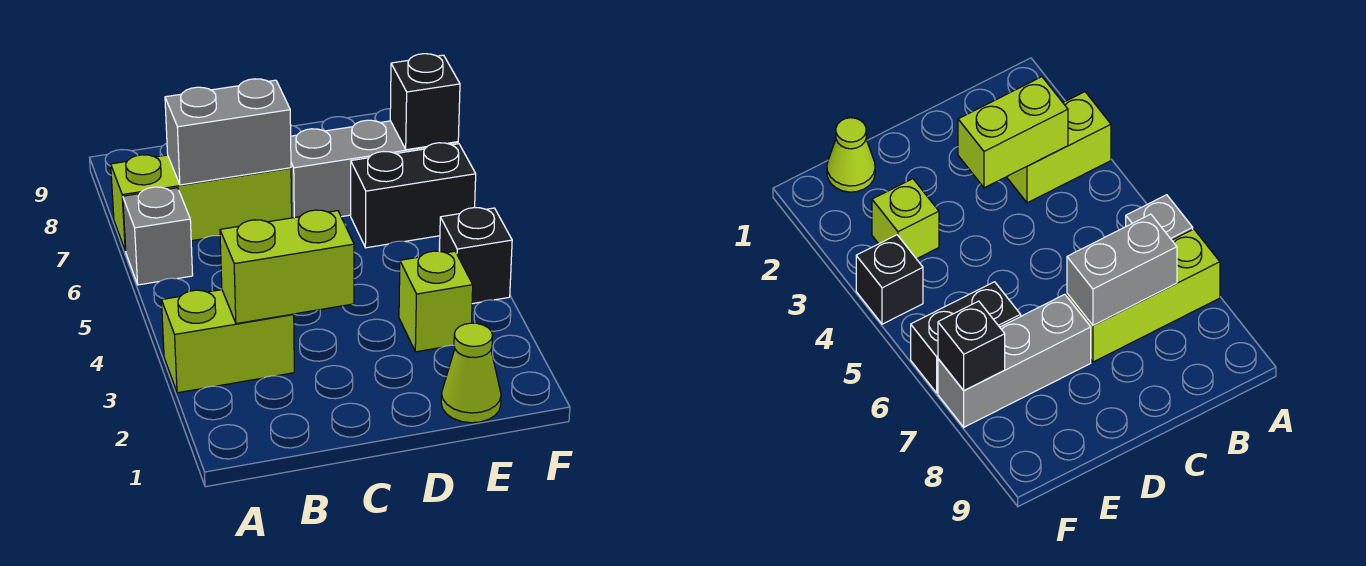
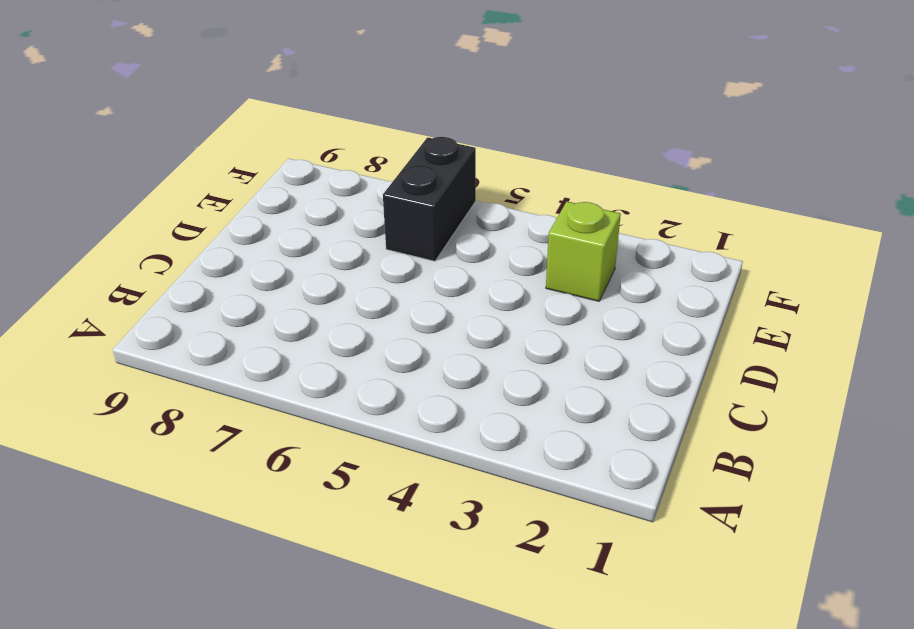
none -> lime brick A3:B3 level 1
none -> grey brick A6 level 1

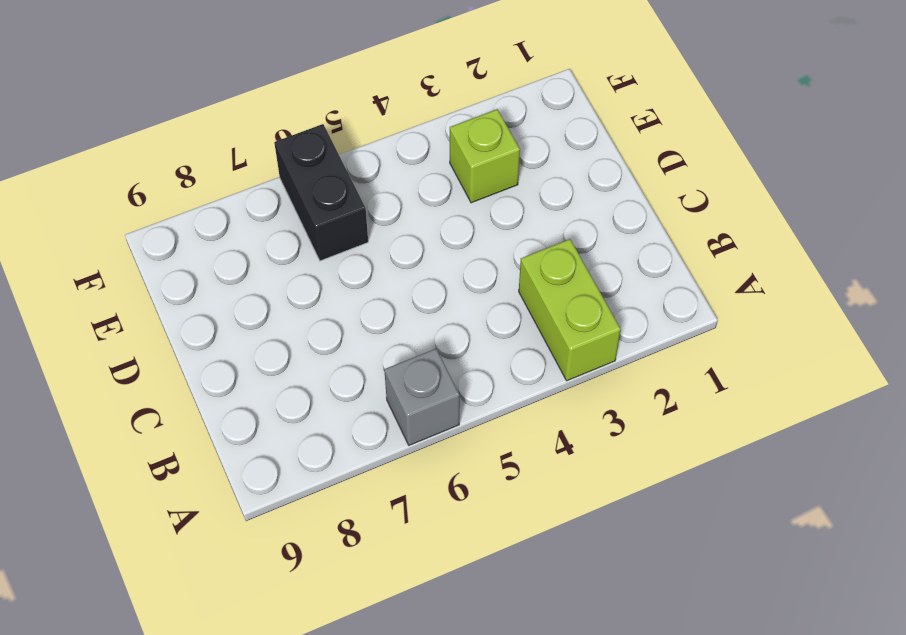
none -> lime brick A7:C7 level 1
none -> grey brick D7:F7 level 1

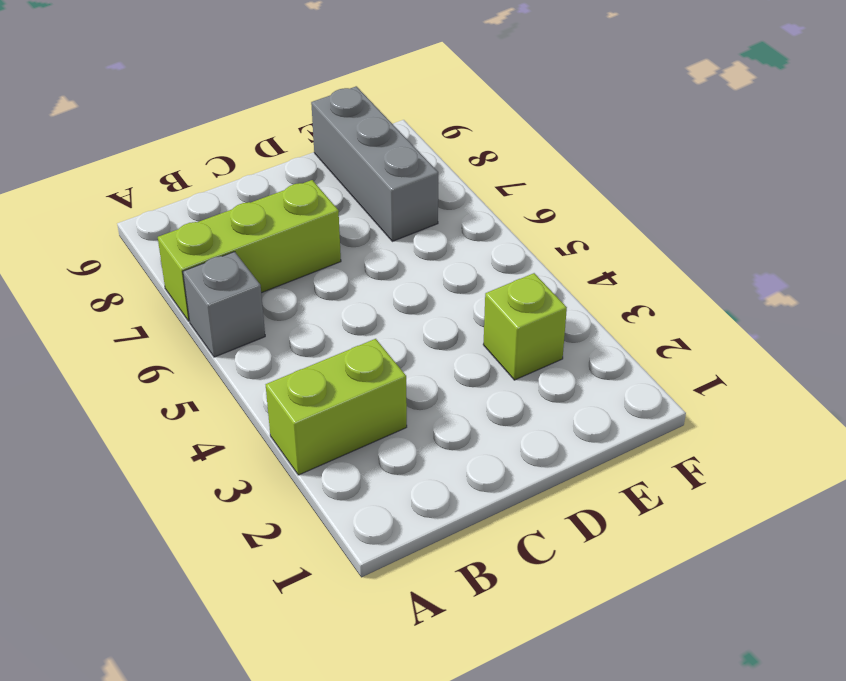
grey brick E7:E9 level 1 -> grey brick D7:F7 level 1
none -> lime cone E1 level 1
none -> black brick E6:F6 level 1

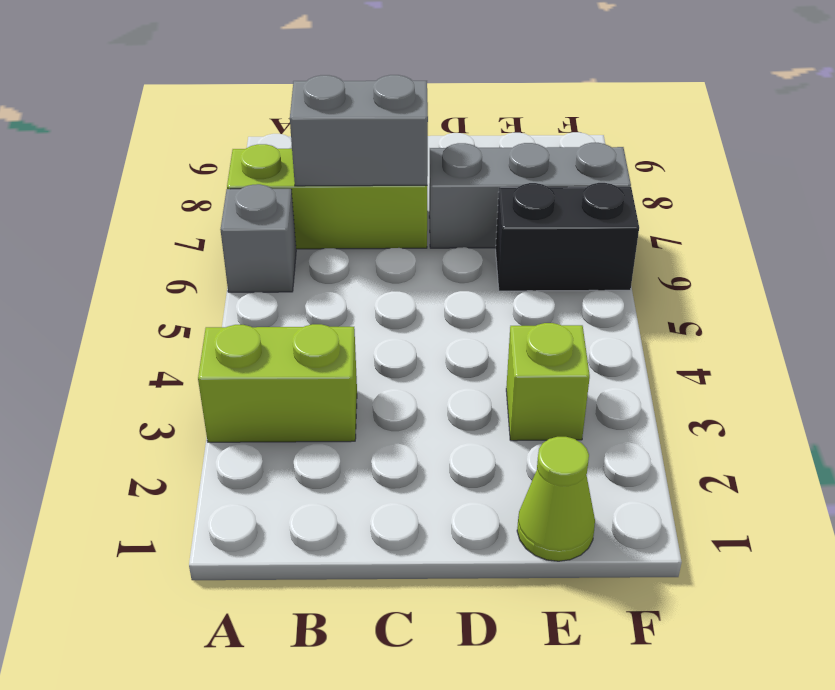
none -> black brick F4 level 1
none -> lime brick B3:C3 level 2

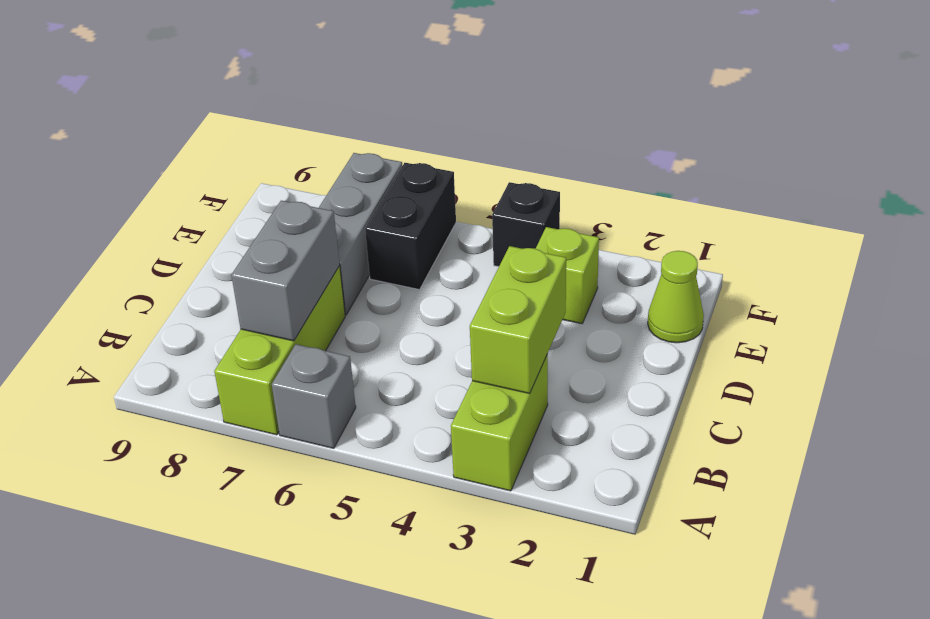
none -> black brick F7 level 2

